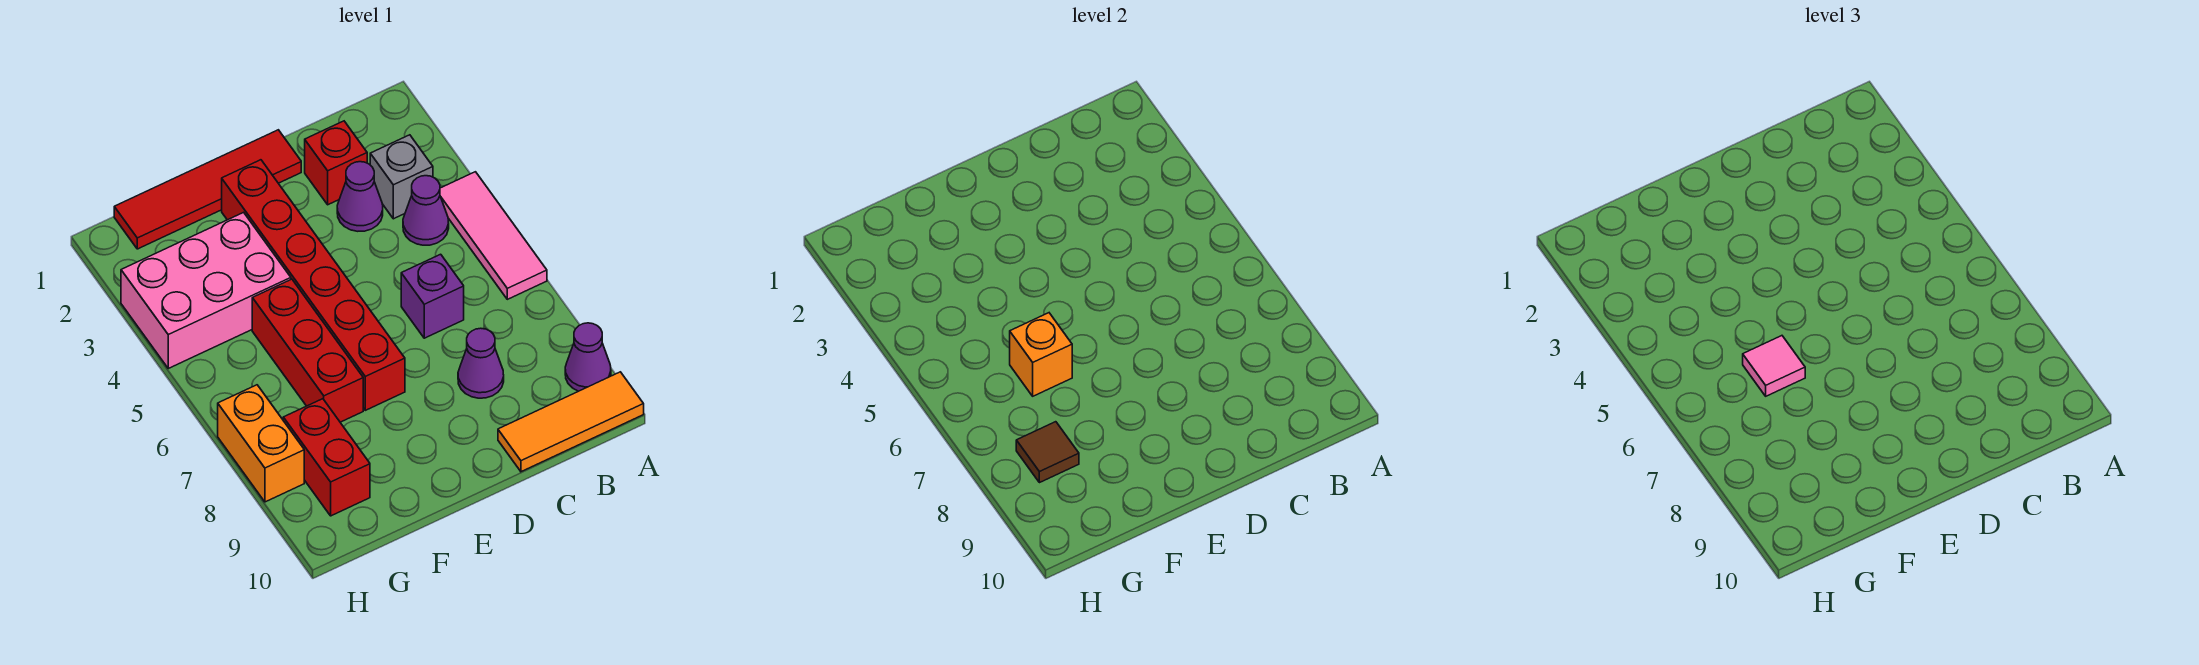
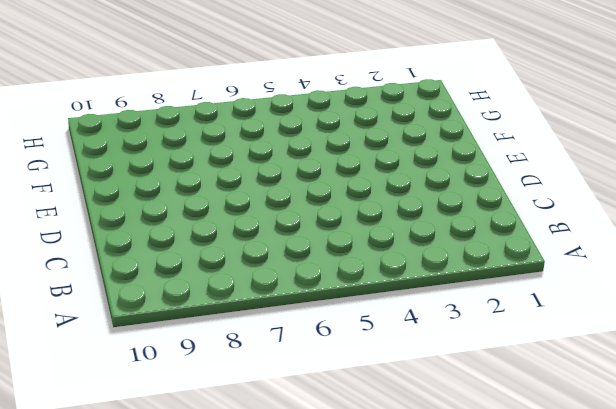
none -> pink tile A4:A6 level 1
none -> purple cone A9 level 1
none -> orange tile A10:C10 level 1

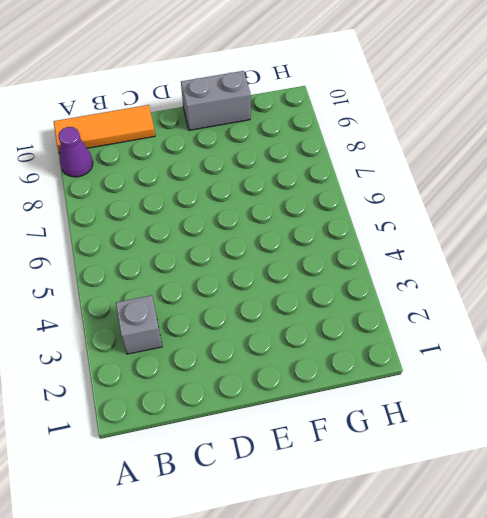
grey brick E10:F10 level 1 -> none
none -> pink tile A4:A6 level 1
none -> purple cone B4 level 1
none -> red brick C2 level 1

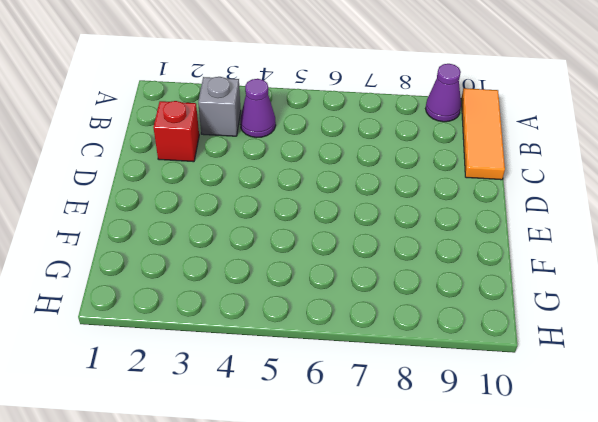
none -> pink tile A4:A6 level 1
none -> purple cone C3 level 1
none -> purple brick C6 level 1

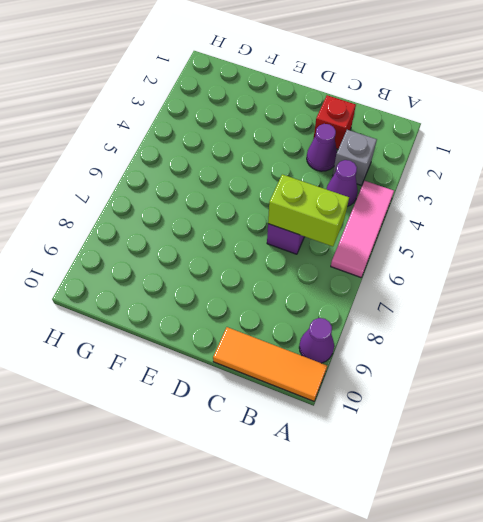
lime brick B6:C6 level 2 -> none
none -> purple cone C8 level 1
none -> red tile D1:G1 level 1
none -> red brick E2:E7 level 1

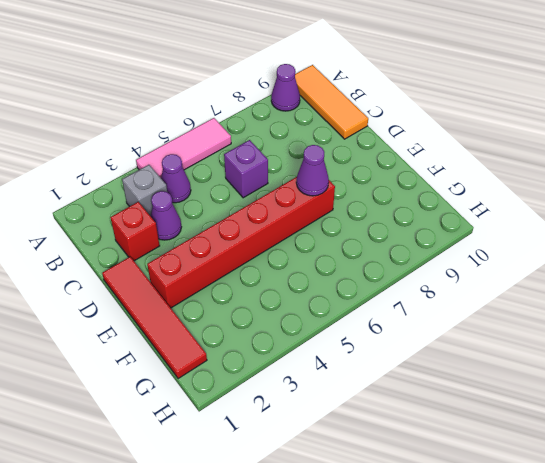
purple cone E7 level 2 -> purple cone C8 level 1
none -> pink brick F3:H4 level 1
none -> red brick F5:F7 level 1
none -> red brick G8:G9 level 1

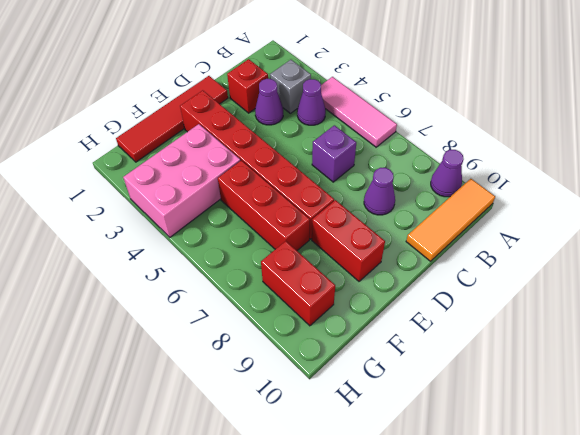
red brick E8:E9 level 1 -> none
none -> orange brick H7:H8 level 1
none -> orange brick F6 level 2
none -> brown tile G8 level 2

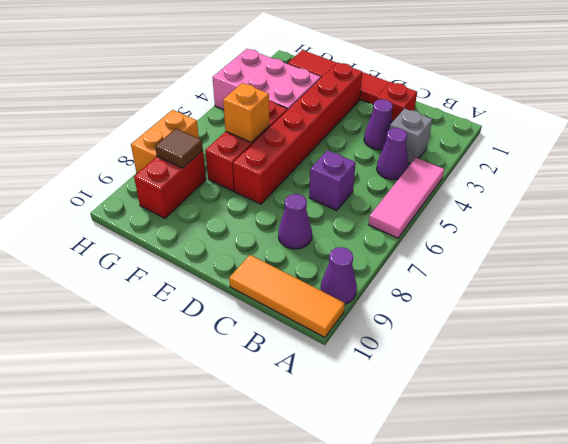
none -> pink tile F6 level 3

